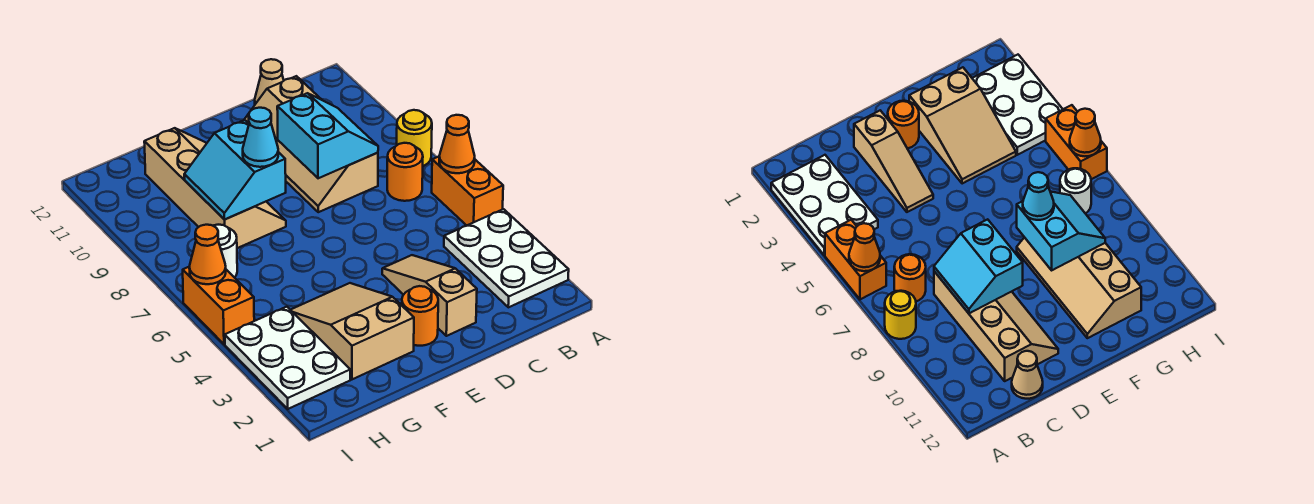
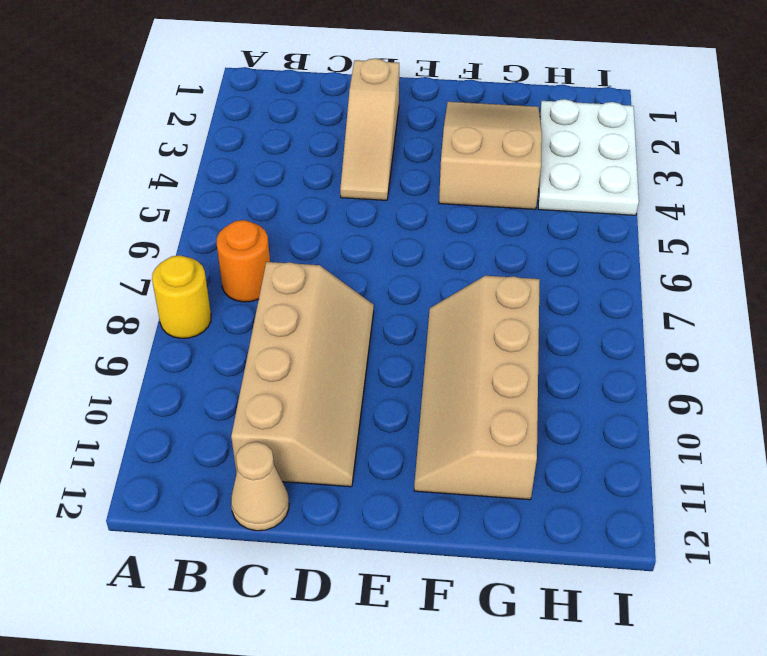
tan slope F2:G4 level 1 top 4 -> tan slope F2:G4 level 1 top 2
none -> white plate A2:B4 level 1
none -> orange brick A5:A6 level 1
none -> orange round brick E2 level 1

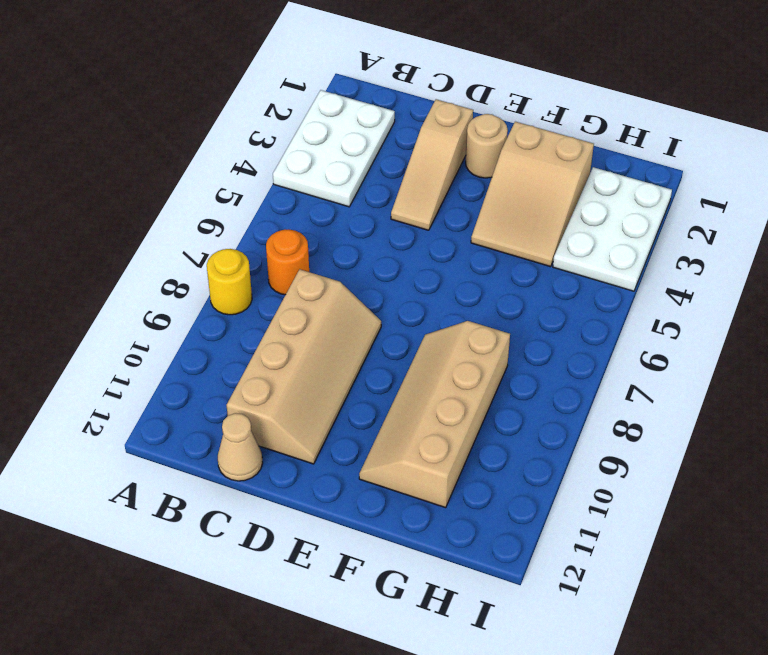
tan round brick E2 level 1 -> orange round brick E2 level 1
none -> orange brick A5:A6 level 1
none -> white round brick H7 level 1
none -> orange brick I5:I6 level 1

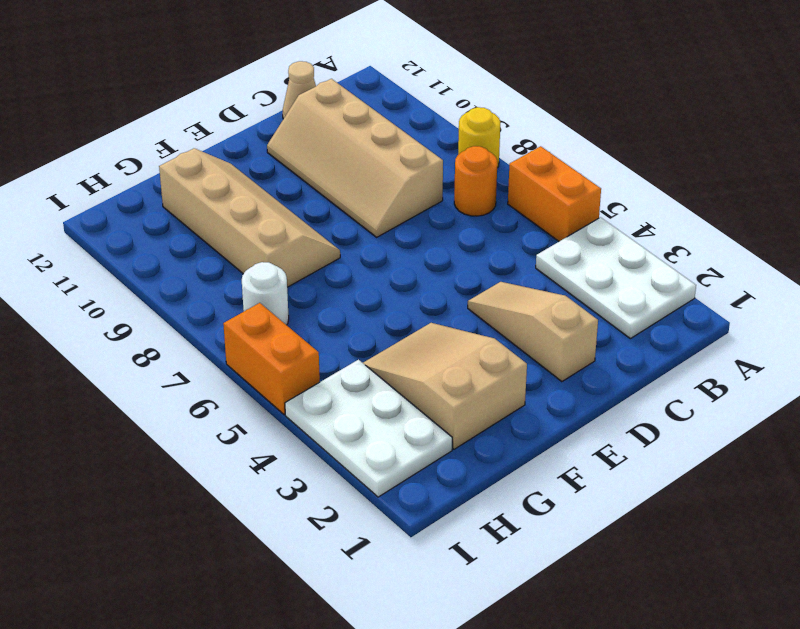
none -> orange round brick E2 level 1
none -> orange cone A6 level 2
none -> cyan slope C8:D9 level 2 top D

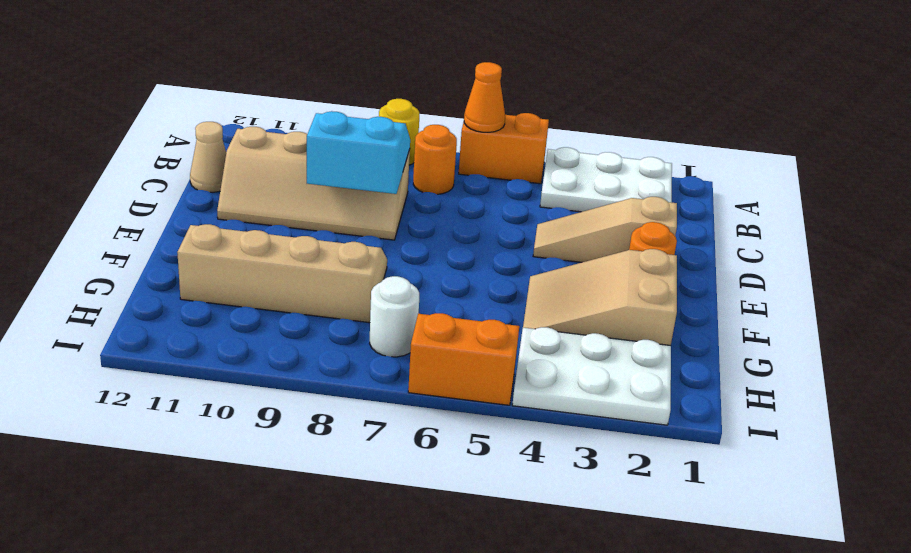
none -> cyan slope F8:G9 level 2 top F
none -> orange cone I6 level 2
none -> cyan cone F8 level 3

